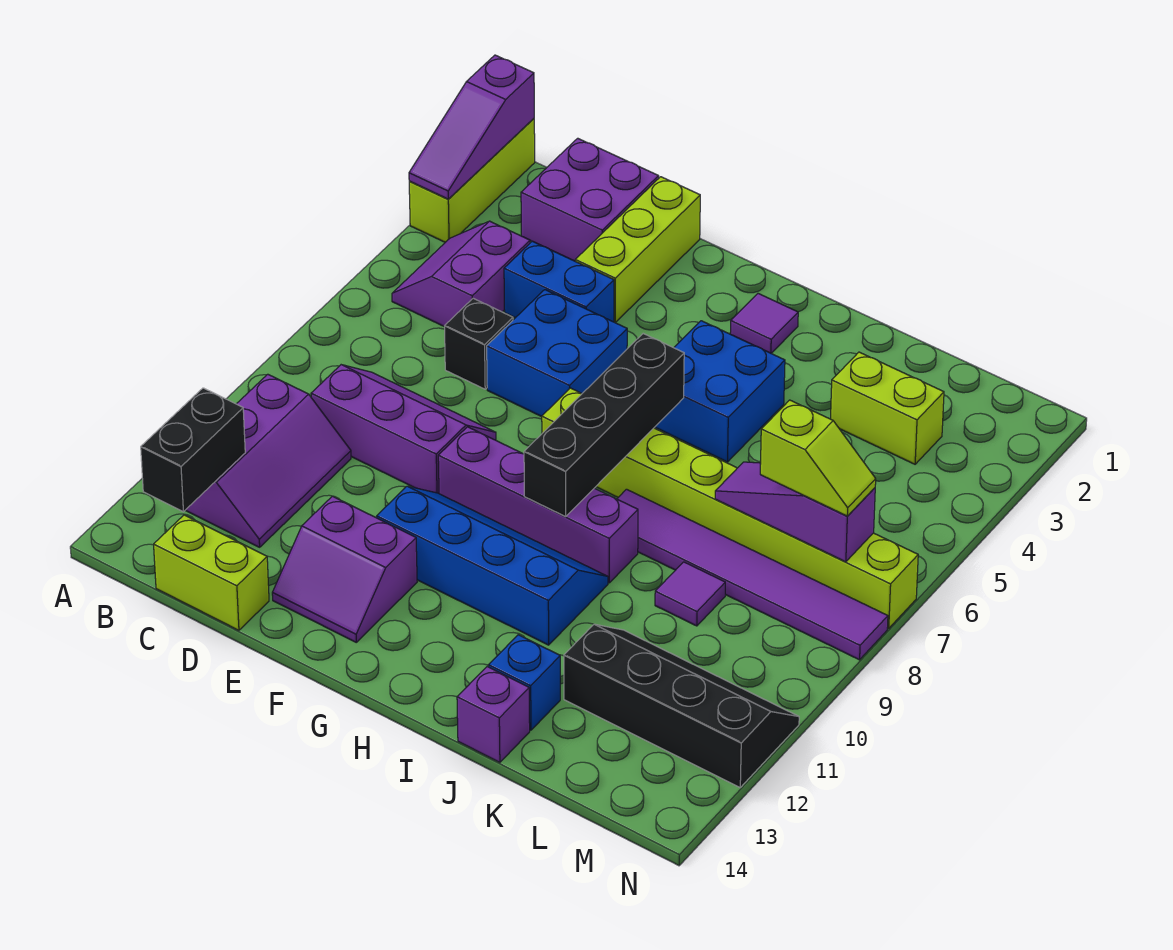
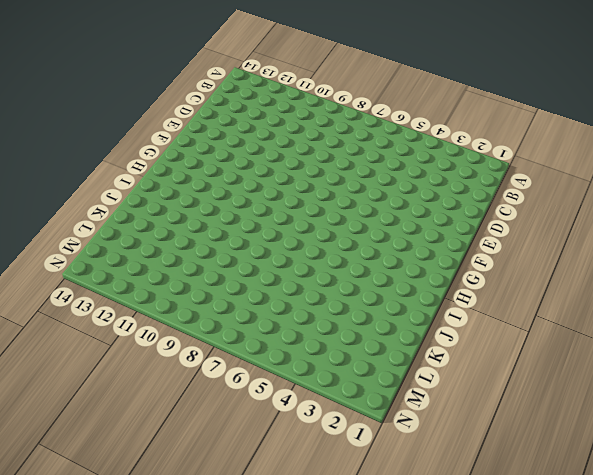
none -> lime brick A1:A3 level 1
none -> purple slope B4:C5 level 1 top C
none -> purple slope B10:C12 level 1 top B

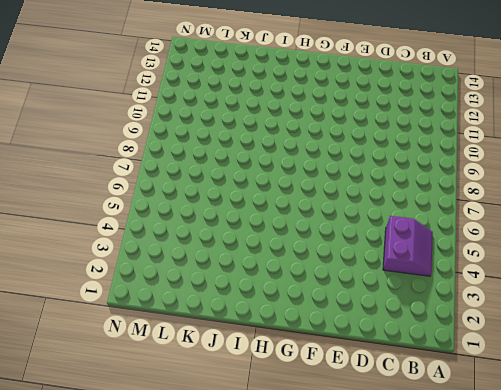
none -> lime brick A1:A3 level 1
none -> purple slope B10:C12 level 1 top B
none -> purple brick C1:D2 level 1

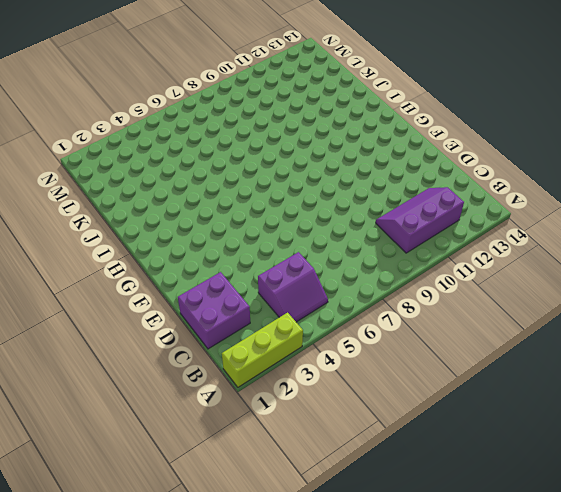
none -> purple slope C8:E9 level 1 top 9
none -> lime brick C14:D14 level 1
none -> blue brick D4:E4 level 1

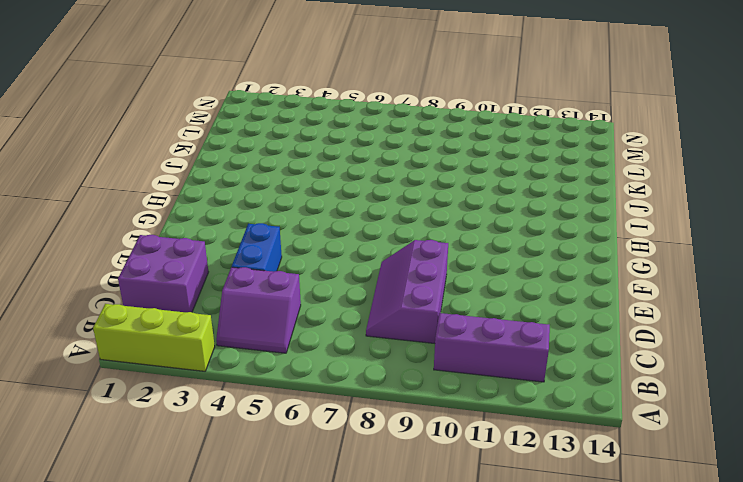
none -> lime brick C14:D14 level 1
none -> black brick D6 level 1
none -> lime brick E1:E3 level 1

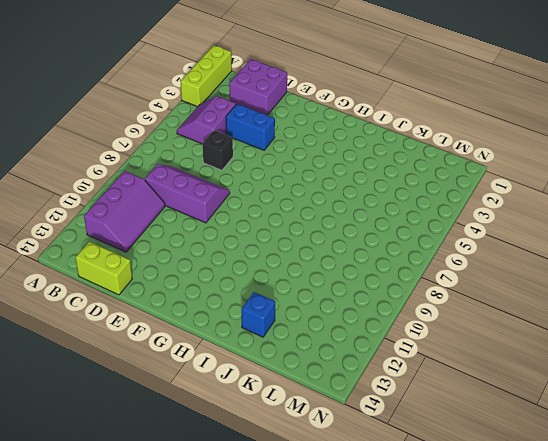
none -> lime brick E1:E3 level 1
none -> blue brick E5:F6 level 1
none -> purple slope E12:F13 level 1 top 12

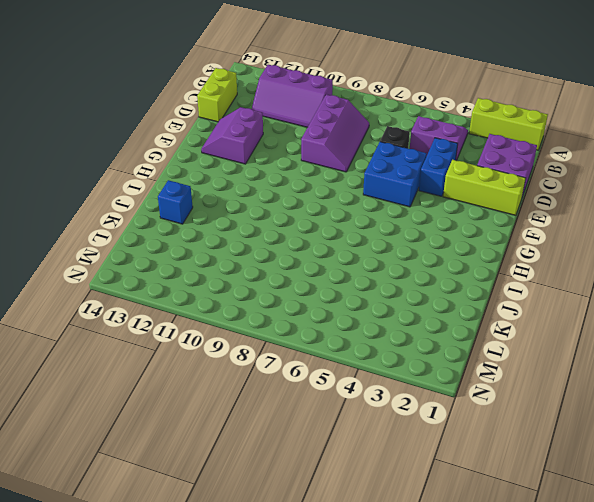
none -> purple brick F9:I9 level 1
none -> blue slope F10:I11 level 1 top 11
none -> lime brick G7:N7 level 1

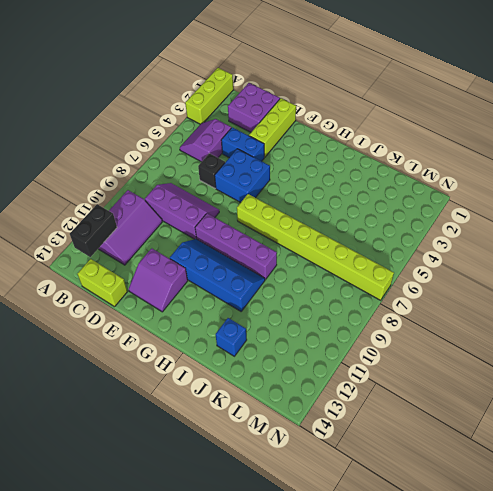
none -> purple tile H2 level 1
none -> blue brick H4:I5 level 1
none -> purple tile I8:N8 level 1

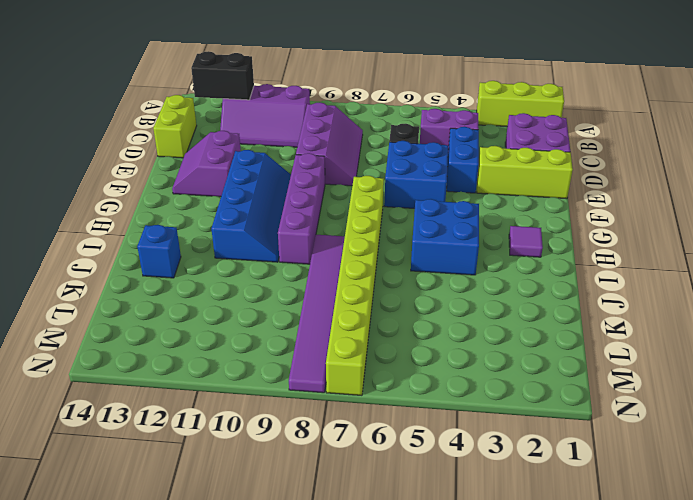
none -> purple brick J14 level 1
none -> lime brick K3:L3 level 1
none -> purple tile K9 level 1

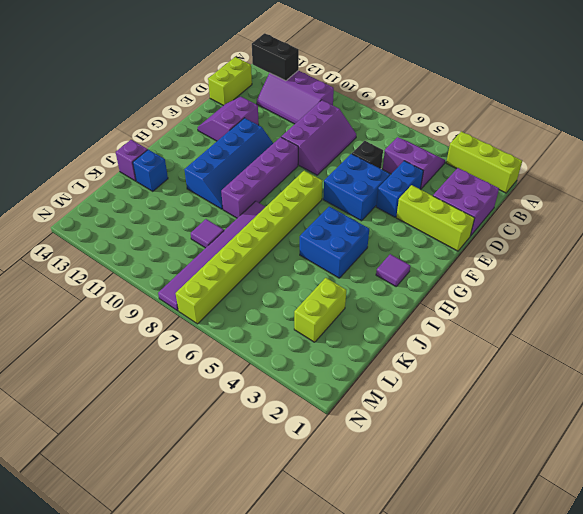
none -> black slope K11:N12 level 1 top 12
none -> purple slope A1:A3 level 2 top 1
none -> black brick H6:H9 level 2

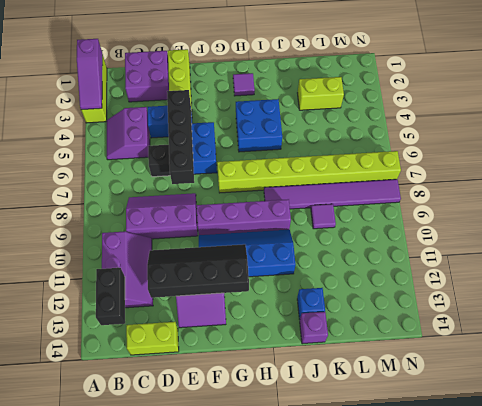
black slope D11:G12 level 2 top 12 -> black slope K11:N12 level 1 top 12
black brick E4:E7 level 2 -> black brick H6:H9 level 2
none -> purple slope K7:M7 level 2 top M
none -> lime slope L7:M7 level 3 top L

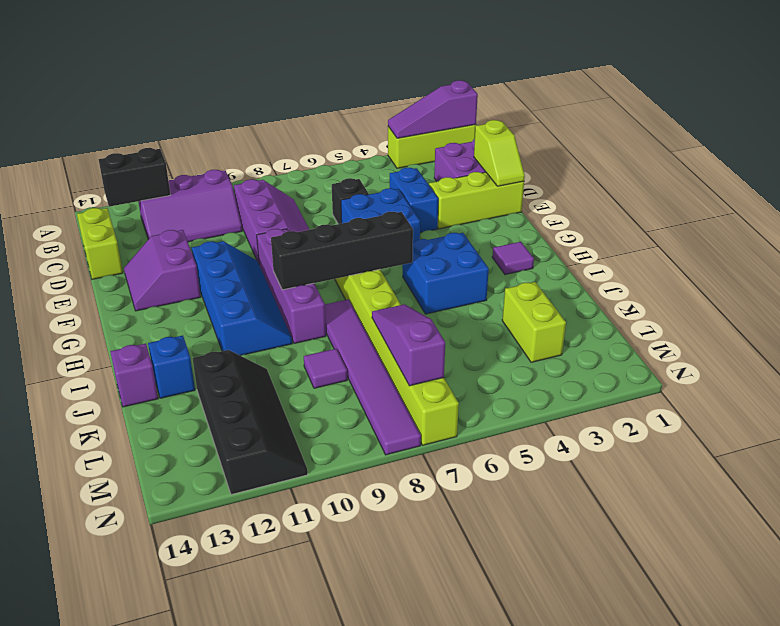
lime slope D1:E1 level 2 top D -> lime slope L7:M7 level 3 top L
none -> purple slope B4:C5 level 1 top C

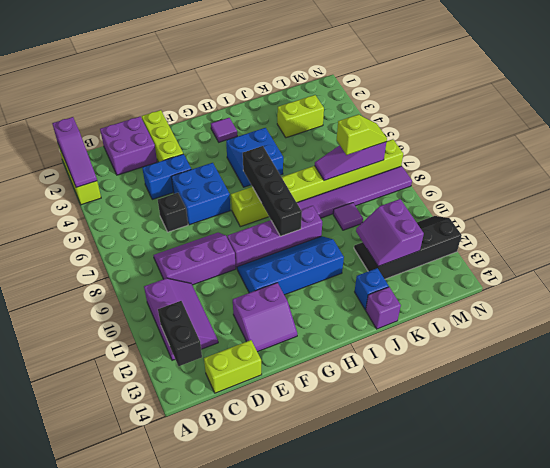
purple slope K11:L12 level 2 top L -> purple slope B4:C5 level 1 top C

